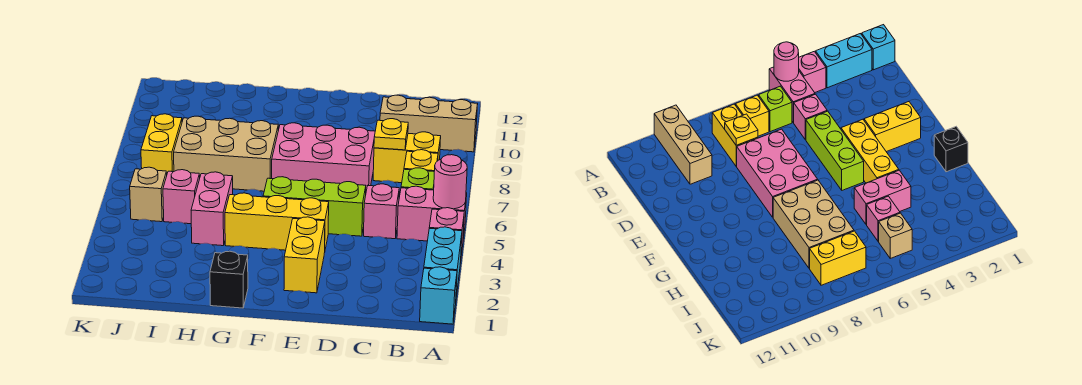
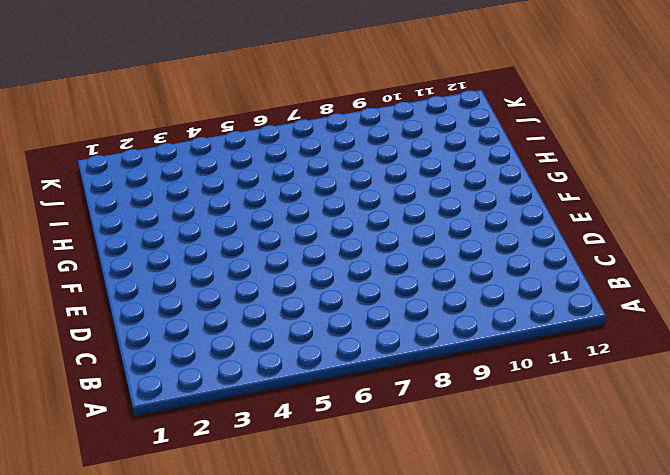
none -> cyan brick A1 level 1
none -> cyan brick A2:A3 level 1
none -> pink brick A4 level 1

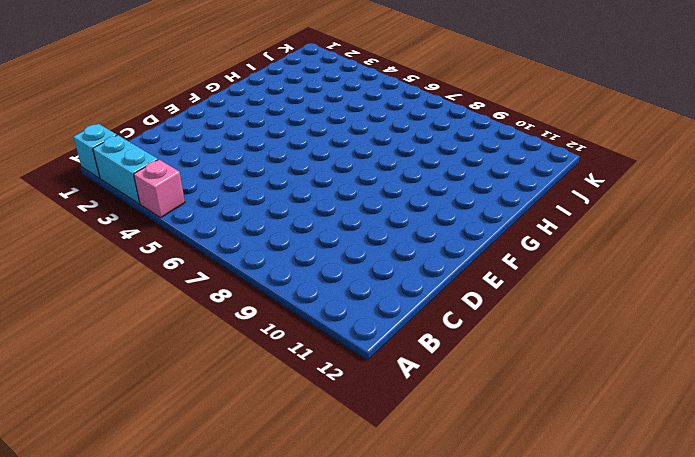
none -> pink brick A5:B5 level 1
none -> tan brick A10:C10 level 1
none -> lime brick B6 level 1

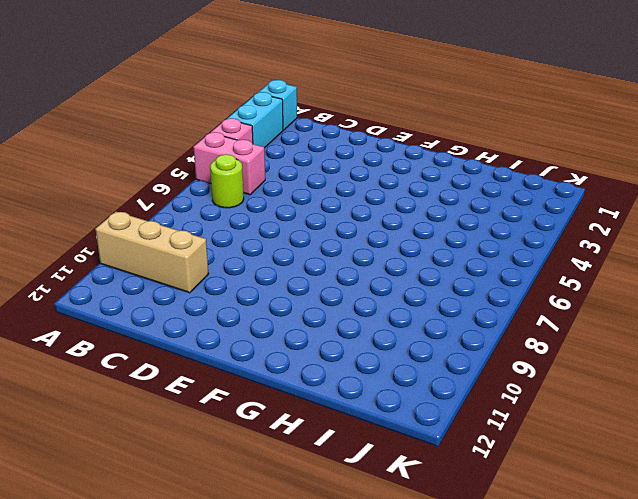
lime round brick B6 level 1 -> lime brick B6 level 1
none -> yellow brick B7 level 1
none -> yellow brick B8:C8 level 1
none -> pink brick C5 level 1

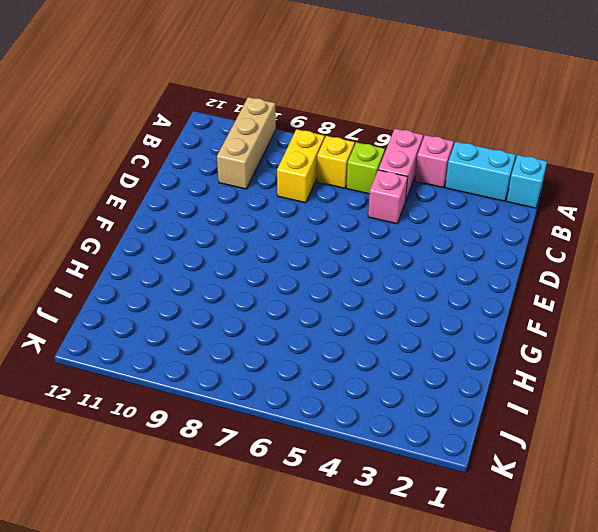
none -> lime brick D5:F5 level 1
none -> pink brick D7:F8 level 1
none -> yellow brick E2:E3 level 1

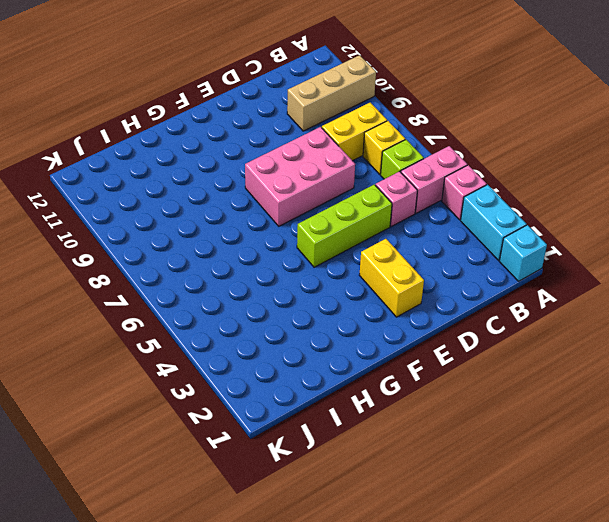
none -> yellow brick E4:G4 level 1
none -> black brick G1 level 1
none -> tan brick G7:I8 level 1

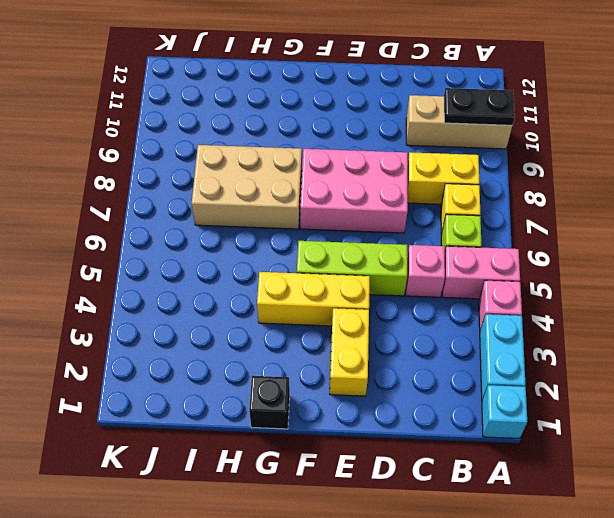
black plate A10:B10 level 2 -> none
none -> pink brick H4:H5 level 1
none -> pink brick I5 level 1
none -> tan brick J5 level 1

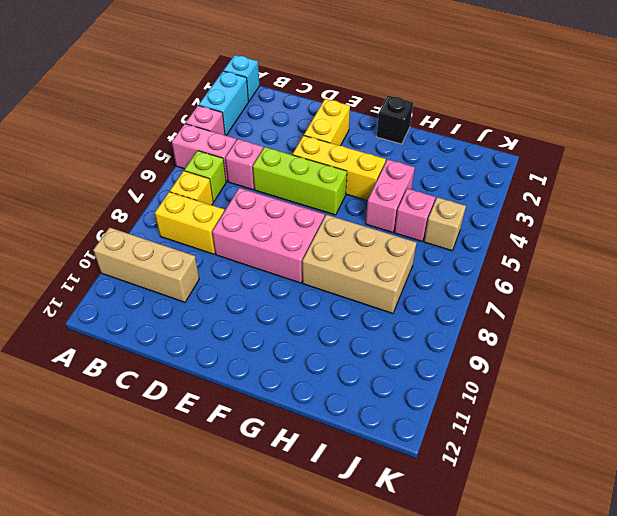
none -> yellow brick J7:J8 level 1
none -> pink round brick A5 level 2
none -> yellow plate C8 level 2

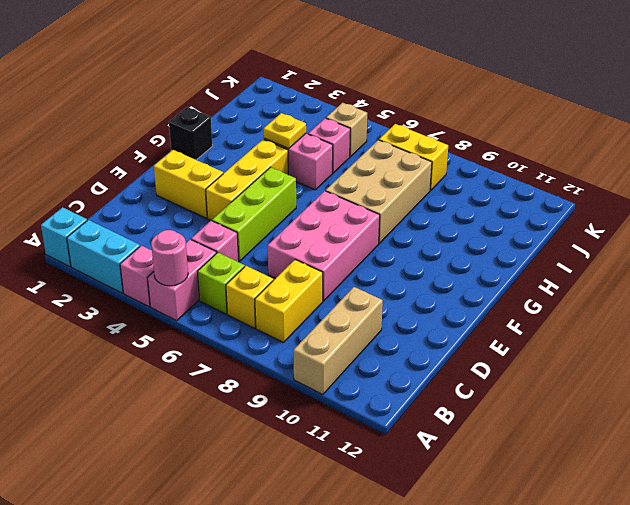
yellow plate H4 level 2 -> yellow plate C8 level 2

